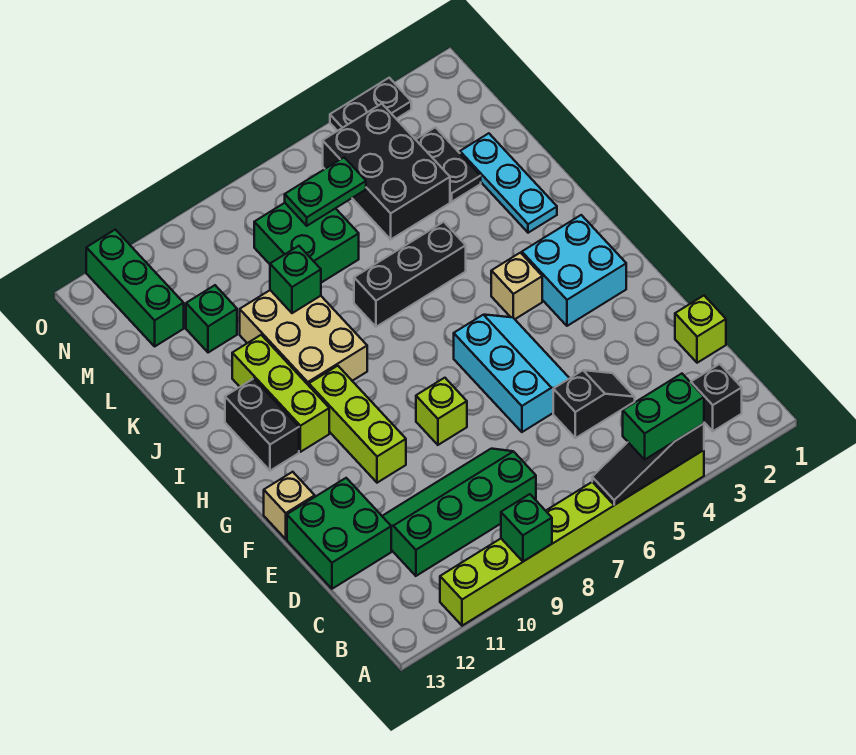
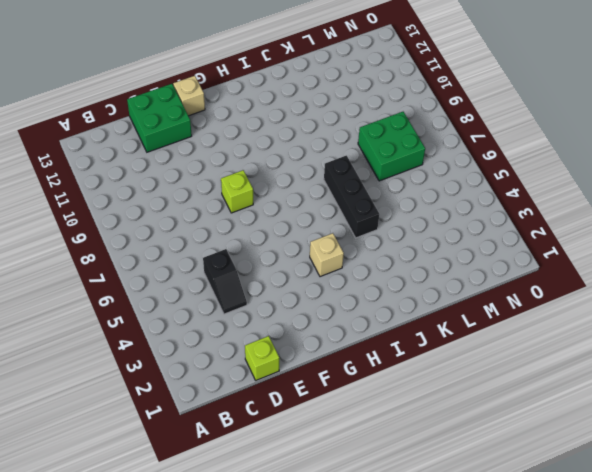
none -> lime brick A4:A11 level 1
none -> black brick B2 level 1
none -> green slope C8:D11 level 1 top C

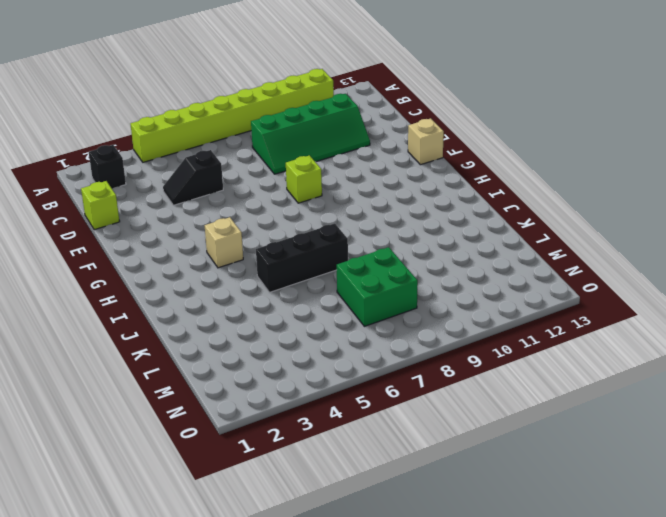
none -> green brick D12:E13 level 1
none -> cyan slope E5:G6 level 1 top 6
none -> lime brick F10:H10 level 1

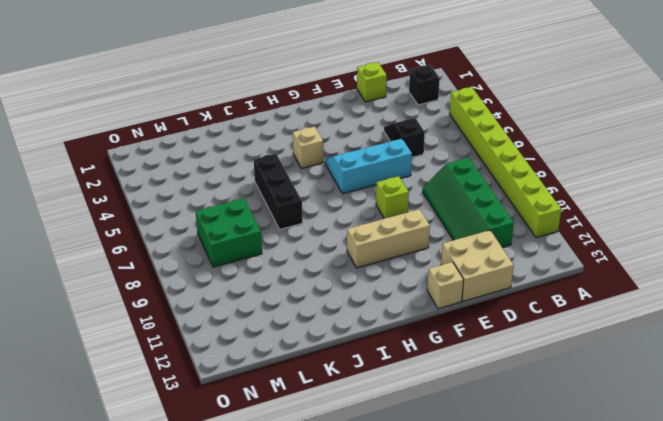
tan brick D12:E13 level 1 -> green brick D12:E13 level 1
tan brick F10:H10 level 1 -> lime brick F10:H10 level 1
none -> cyan brick G2:H3 level 1
none -> lime brick H11:J11 level 1
none -> black brick H12:I12 level 1

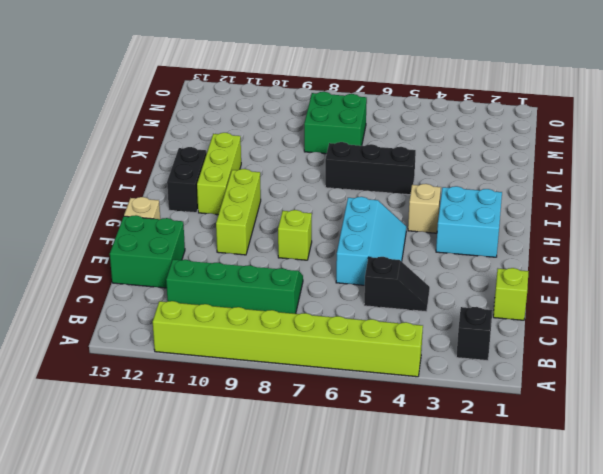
none -> tan brick I9:K10 level 1
none -> cyan plate J2:L2 level 1
none -> black plate L3:M3 level 1

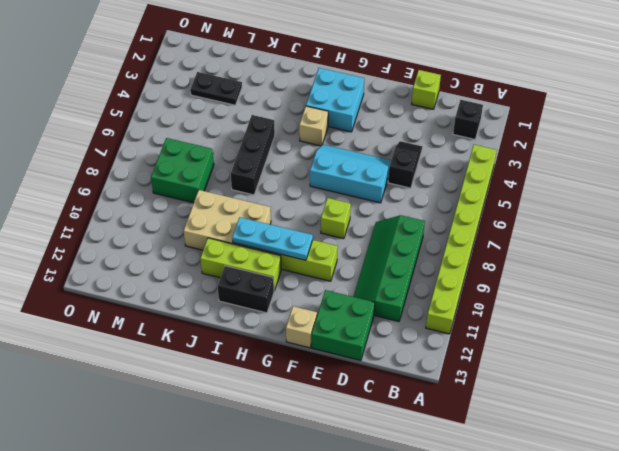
cyan plate G10:I10 level 2 -> cyan plate J2:L2 level 1
none -> black brick L4:N5 level 1
none -> green brick L11 level 1
none -> green brick M12:O12 level 1

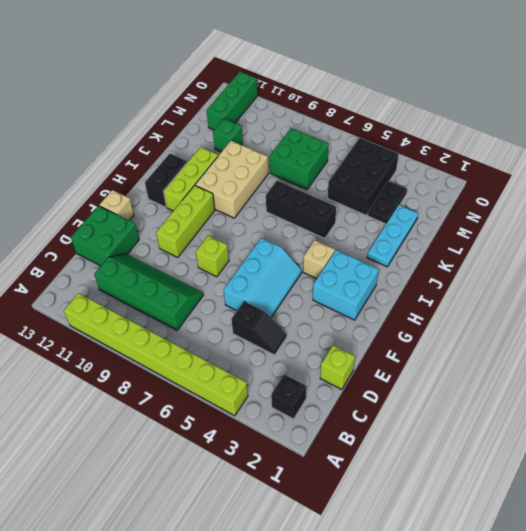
none -> black plate O3:O4 level 1
none -> black slope A4:A6 level 2 top 4
none -> green brick A9 level 2

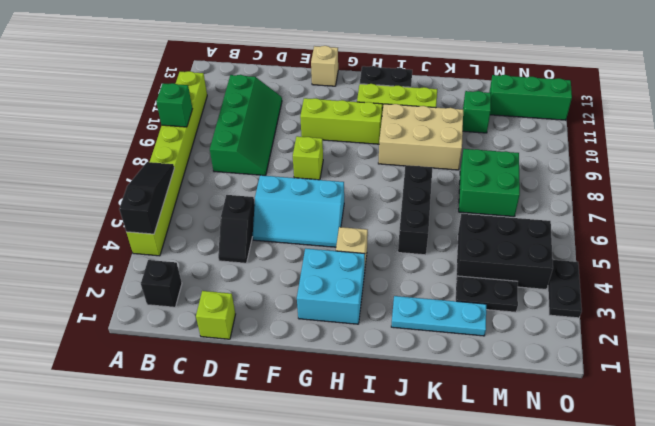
none -> green brick D12:E13 level 1
none -> green brick K9 level 2
none -> green plate M6:M7 level 2

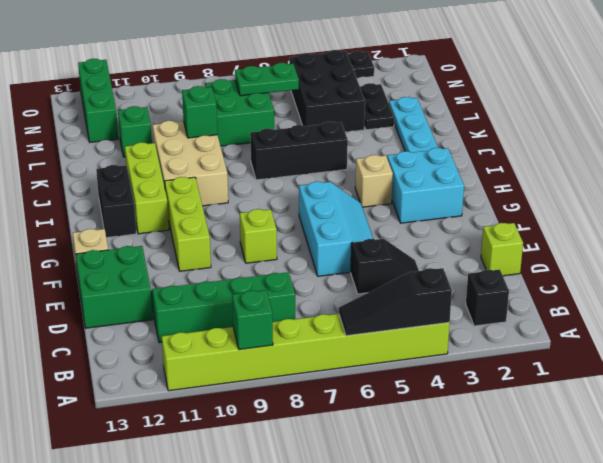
none -> green brick A4:A5 level 3

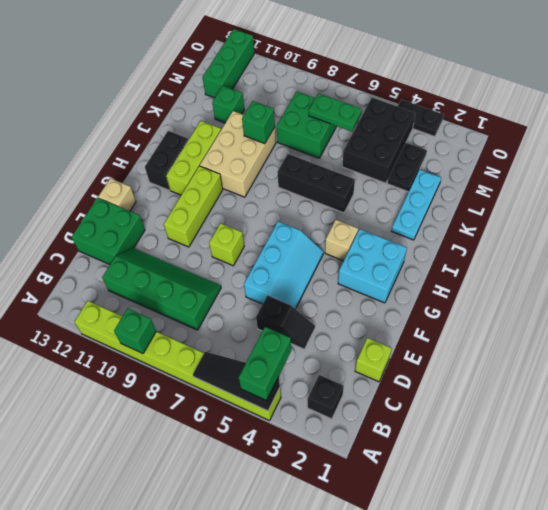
green brick A4:B4 level 3 -> green brick A4:A5 level 3

